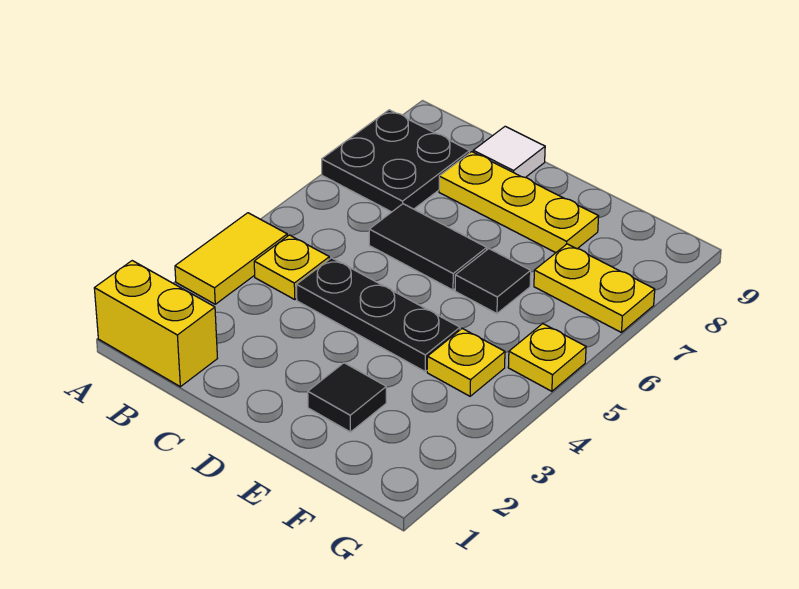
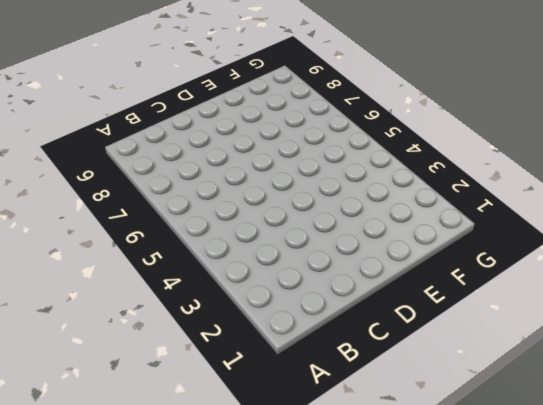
none -> yellow brick A1:B1 level 1
none -> yellow tile A3:A4 level 1
none -> black plate A7:B8 level 1

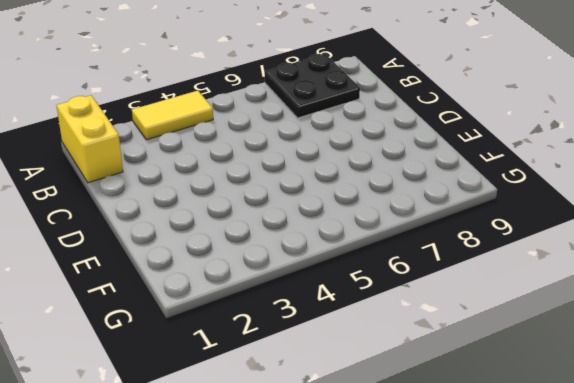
none -> yellow plate B4 level 1
none -> black plate C4:E4 level 1
none -> black tile C6:D6 level 1

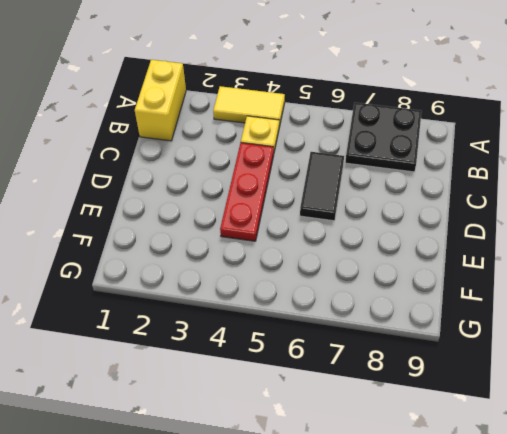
red plate C4:E4 level 1 -> black plate C4:E4 level 1
none -> yellow plate C8:E8 level 1
none -> white tile C9 level 1
none -> black tile E2 level 1

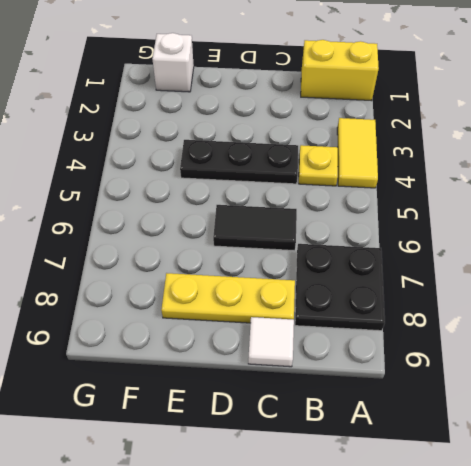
white brick F1 level 1 -> none
none -> black tile E2 level 1
none -> black tile E6 level 1
none -> yellow plate F4 level 1

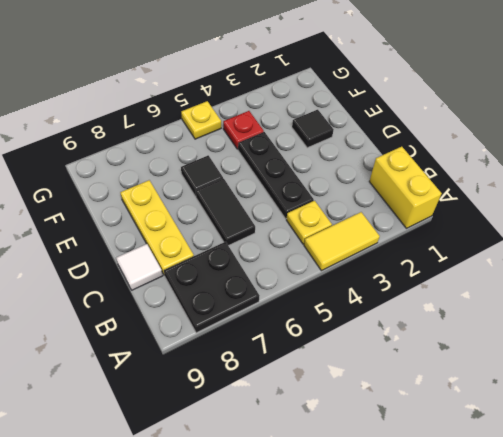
red plate F4 level 1 -> yellow plate F4 level 1
none -> yellow plate F7:G7 level 1

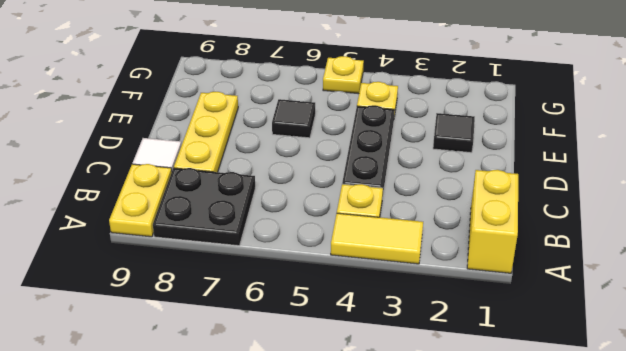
yellow plate A9:B9 level 1 -> yellow plate F7:G7 level 1
none -> black tile C6:D6 level 1

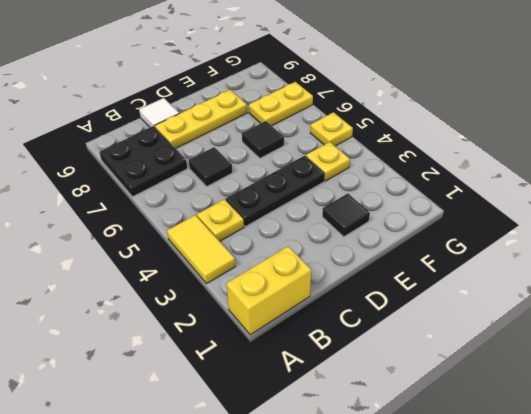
black tile C6 level 1 -> black tile C6:D6 level 1

